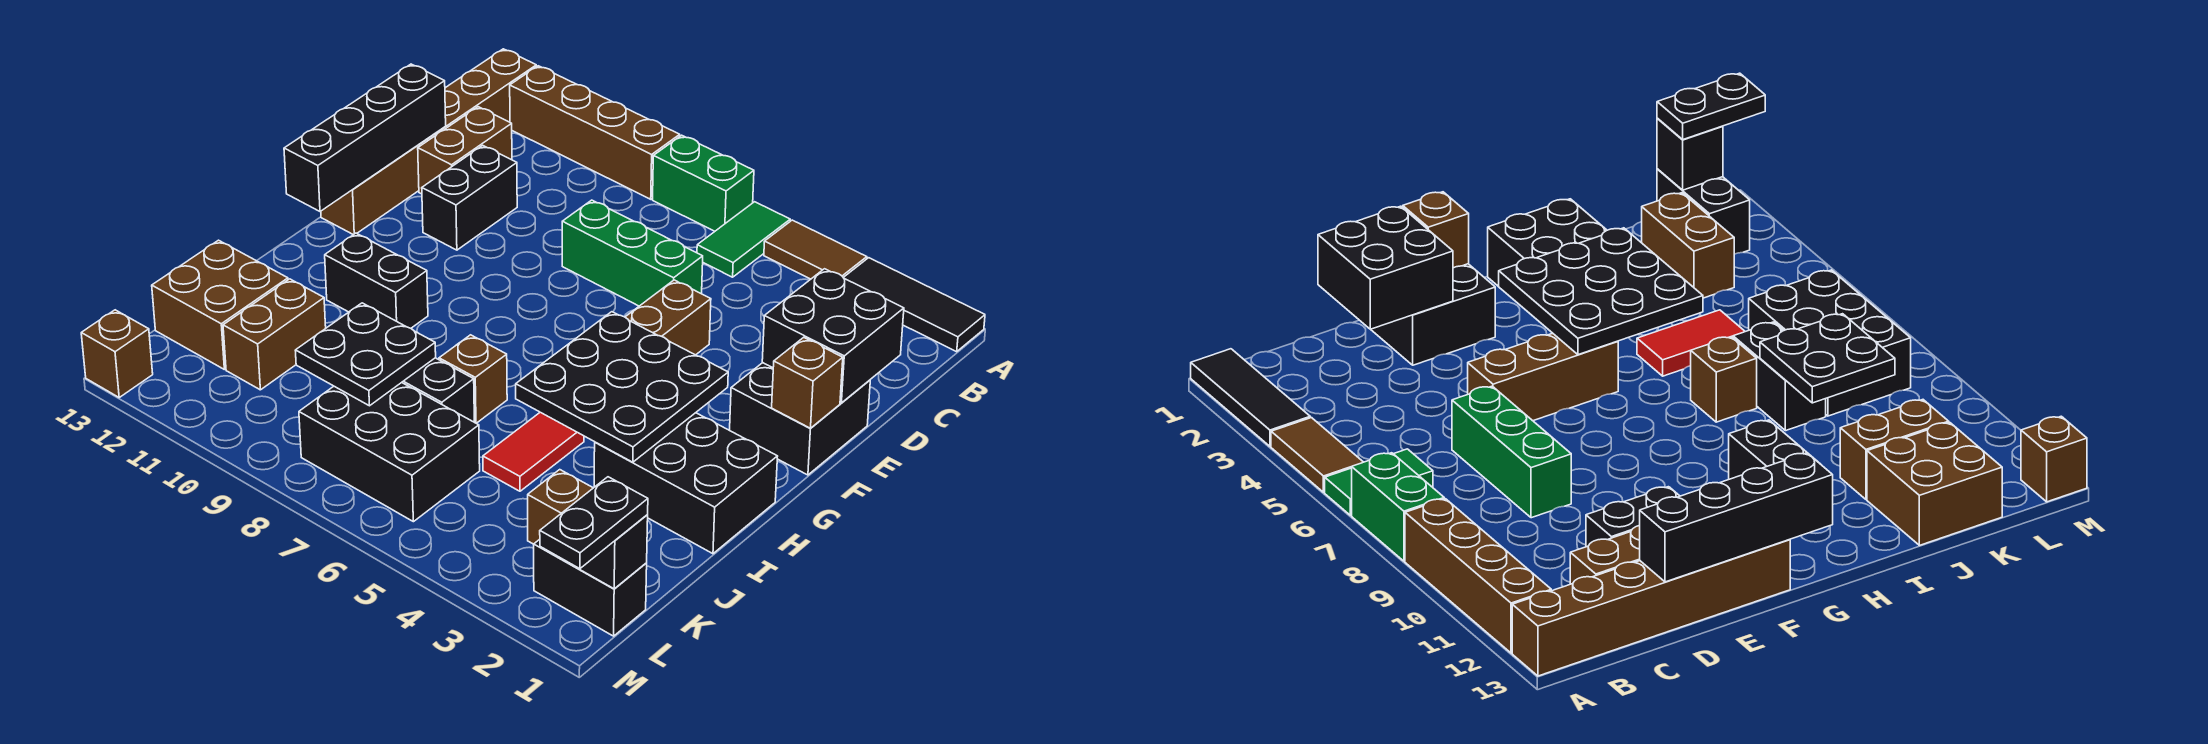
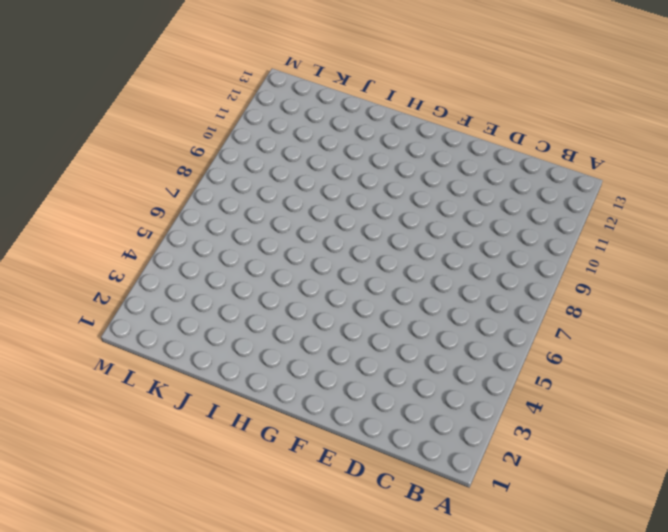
none -> black tile A1:A3 level 1
none -> brown tile A4:A5 level 1
none -> green tile A6:B6 level 1

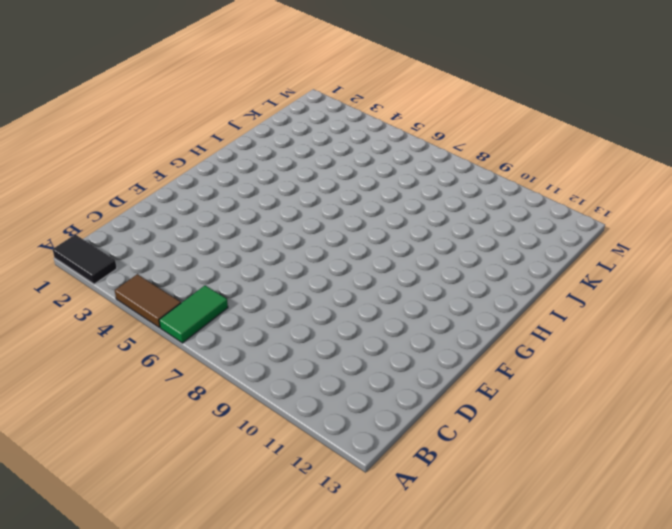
black tile A1:A2 level 1 -> black tile A1:A3 level 1
none -> green brick A7:A8 level 1
none -> brown brick A9:A12 level 1
none -> brown brick A13:F13 level 1

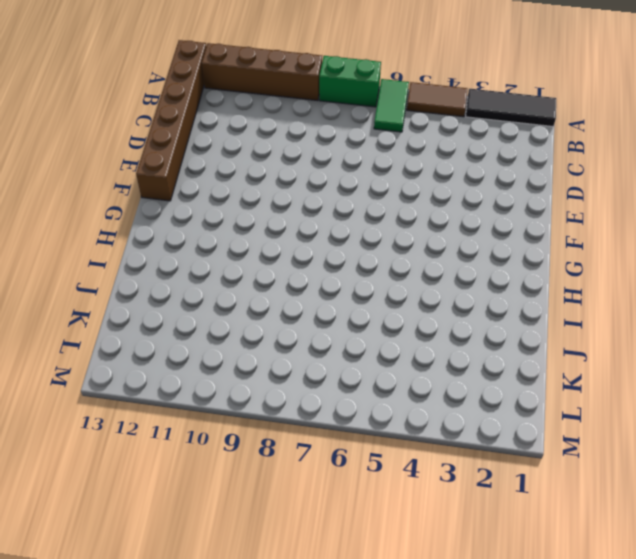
none -> brown brick C12:D12 level 1
none -> green brick D6:D8 level 1
none -> black brick D11:E11 level 1

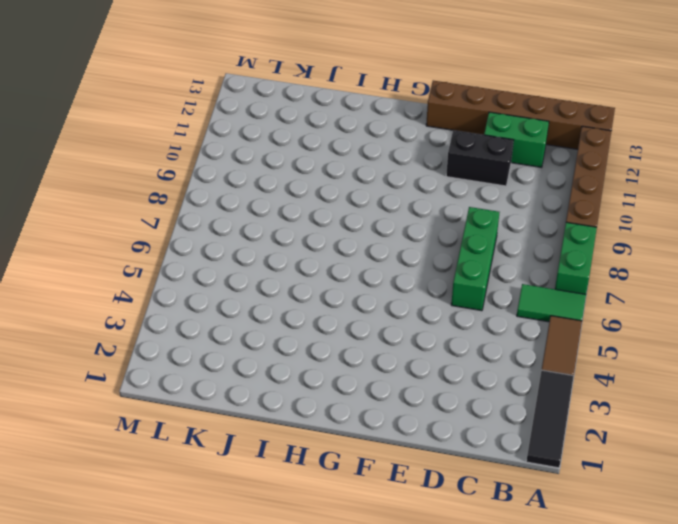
green brick C12:D12 level 1 -> brown brick C12:D12 level 1
none -> black brick E1:F2 level 1
none -> brown brick E5:G5 level 1
none -> black brick H1:I3 level 1

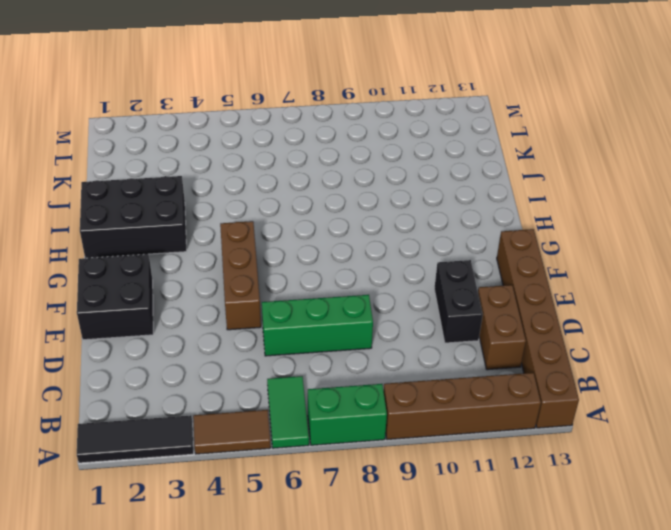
none -> black brick H10:H11 level 1
none -> red tile I5:J5 level 1
none -> brown brick I7 level 1

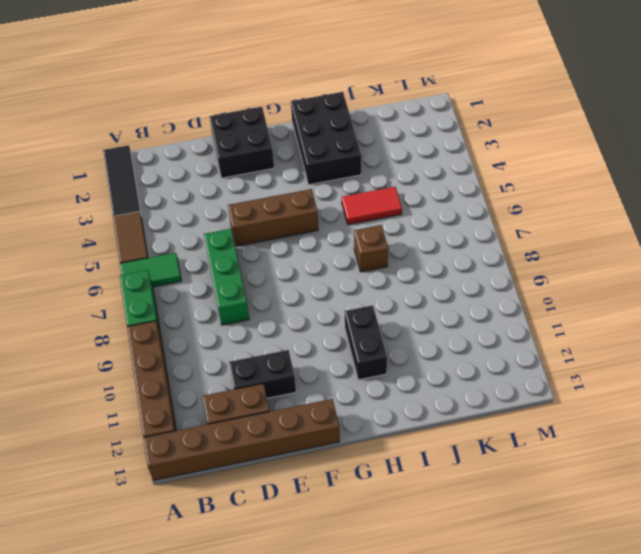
none -> black brick J7:J8 level 1
none -> brown brick J11:K11 level 1
none -> brown brick J12:K13 level 1

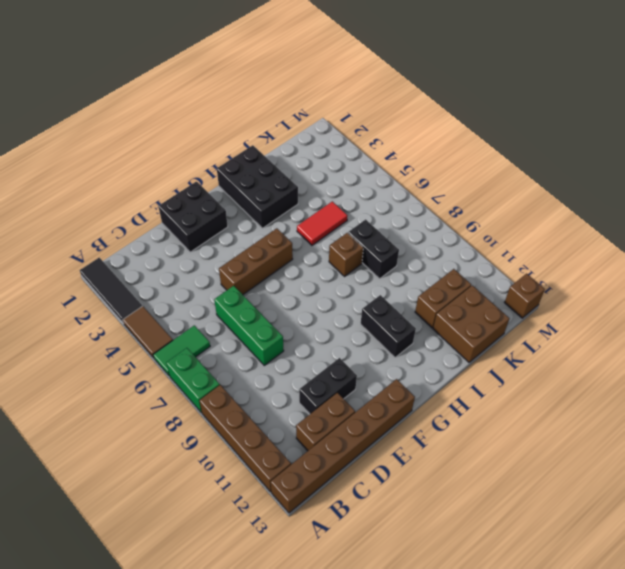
none -> brown brick K2:K3 level 1
none -> black brick K6:L8 level 1
none -> black brick L1:L2 level 1

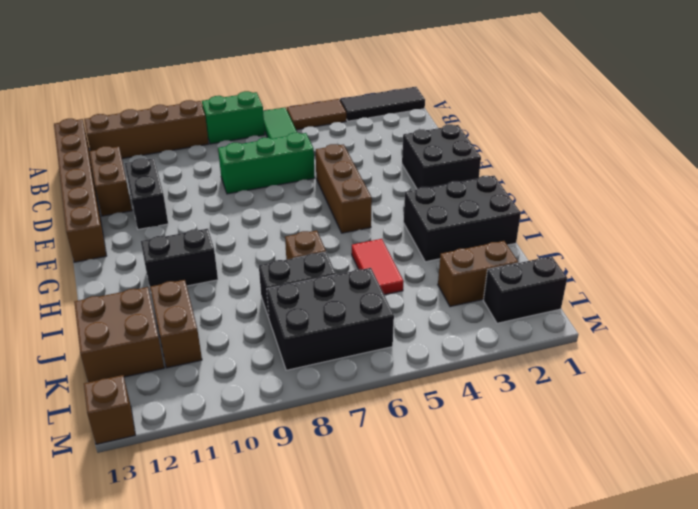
none -> black brick D1:E2 level 2
none -> black brick D13:G13 level 2
none -> brown brick F1 level 2

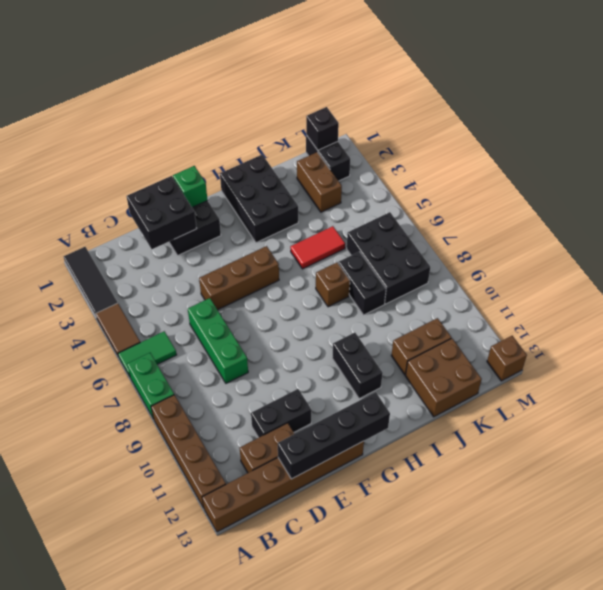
green brick F1 level 2 -> brown brick F1 level 2
none -> black plate G3:I5 level 2
none -> black plate J8:K9 level 2
none -> black plate L1:M1 level 3

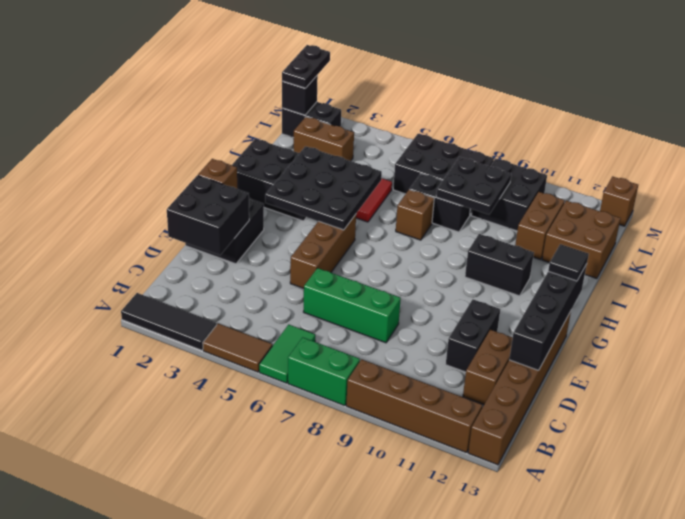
black tile G13 level 3 -> none
black brick K9:L10 level 1 -> none

